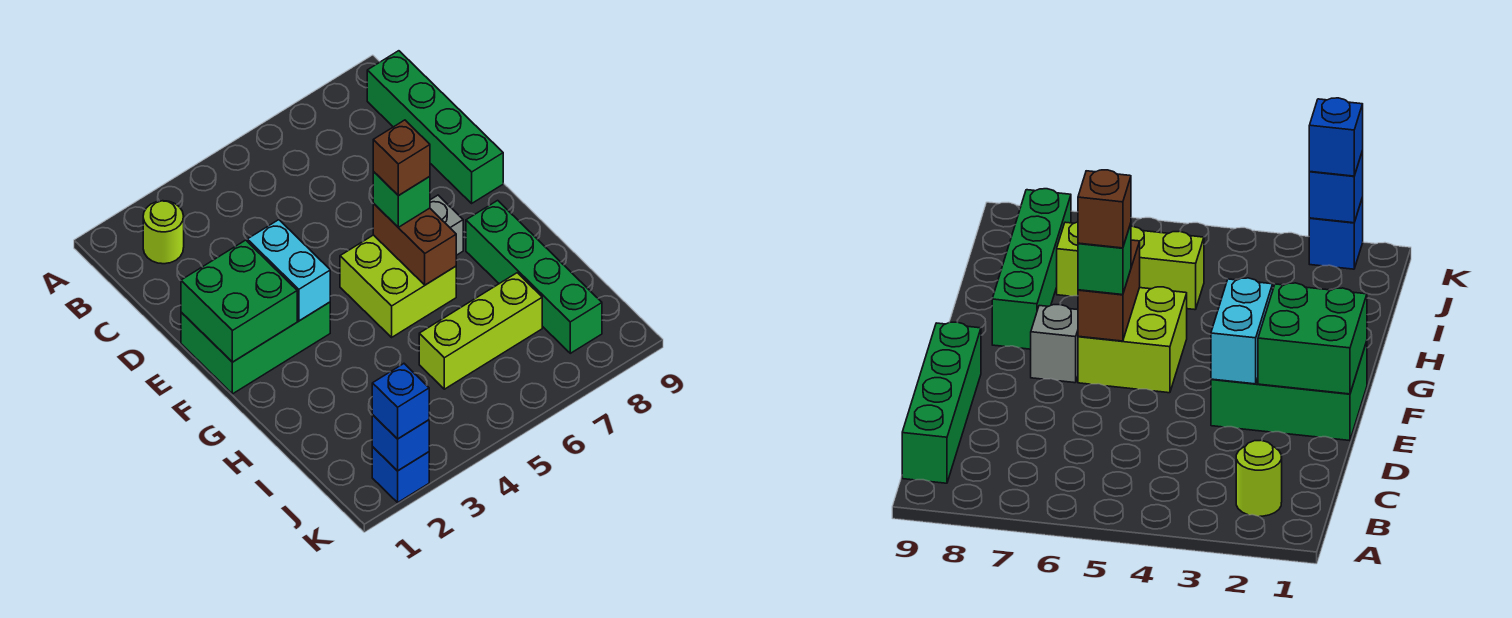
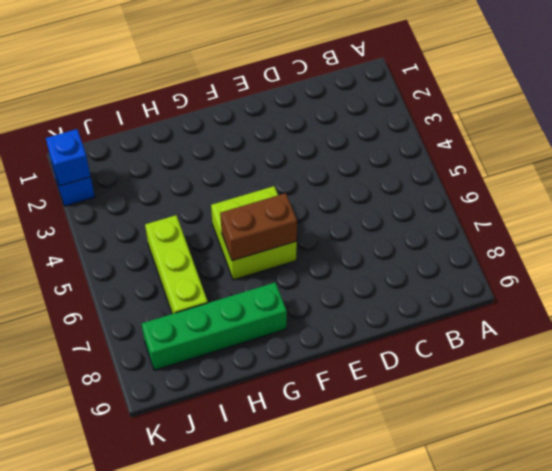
none -> lime round brick B2 level 1
none -> green brick B9:E9 level 1
none -> green brick E1:F3 level 1

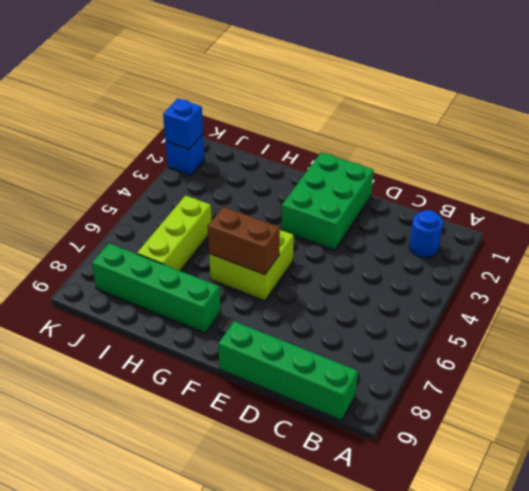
blue round brick B2 level 1 -> lime round brick B2 level 1
none -> grey brick F7 level 1
none -> green brick E1:F2 level 2
none -> cyan brick E3:F3 level 2

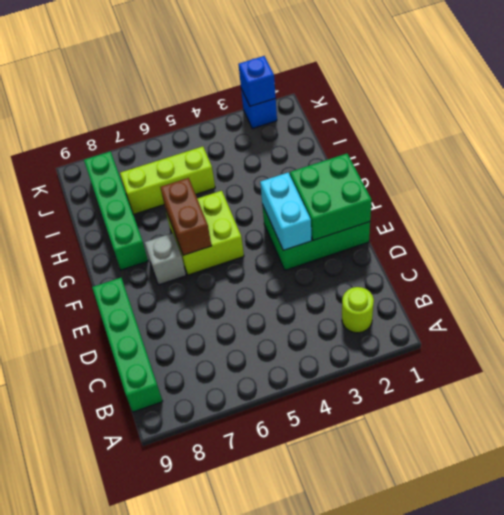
none -> green brick F6 level 3
none -> blue brick K2 level 3
none -> brown brick F6 level 4

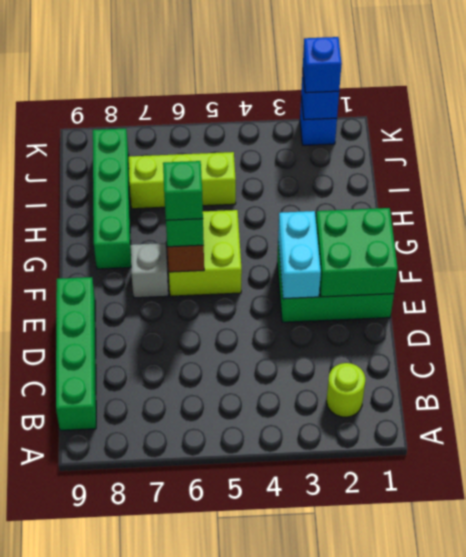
green brick F6 level 4 -> brown brick F6 level 4

